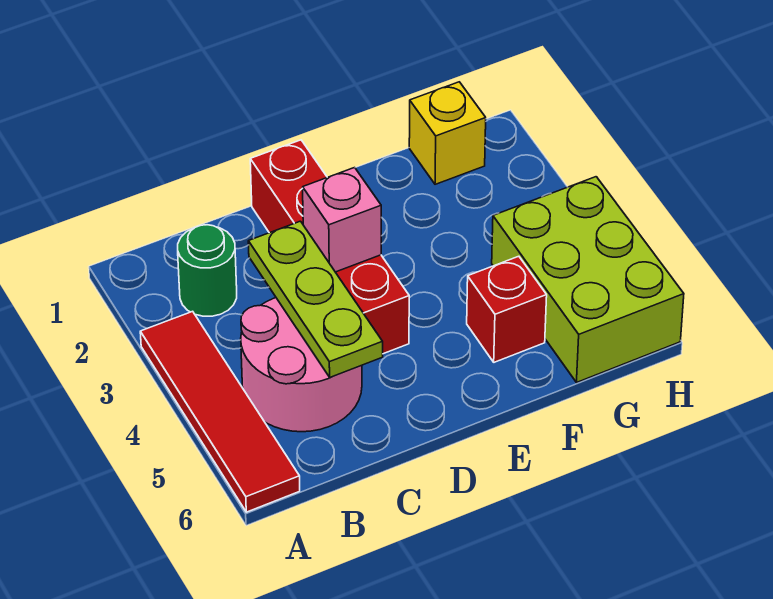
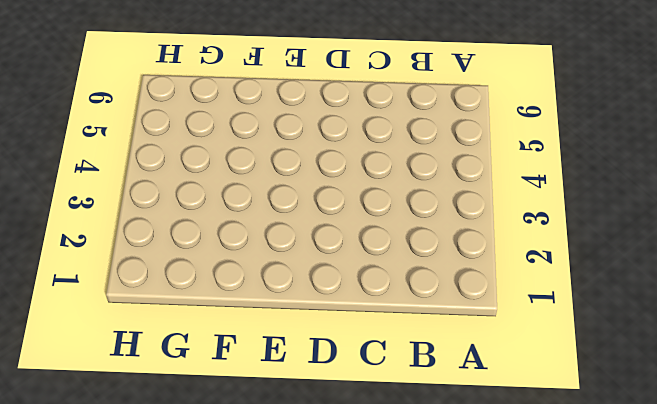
none -> red tile A3:A6 level 1
none -> green round brick B2 level 1

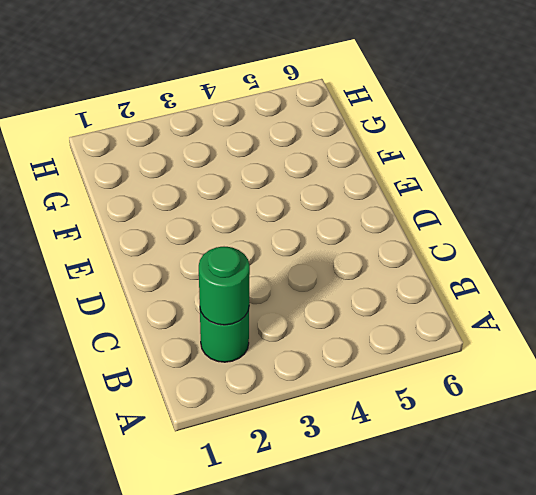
green round brick B2 level 2 -> none
none -> red tile A3:A6 level 1
none -> pink round brick B4:C5 level 1

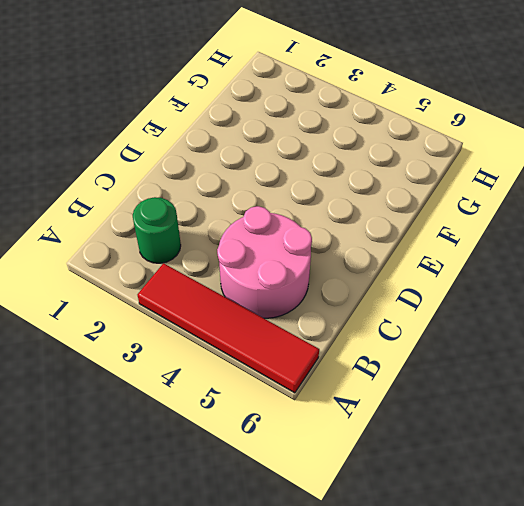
none -> red brick D1:D4 level 1
none -> red brick F5 level 1

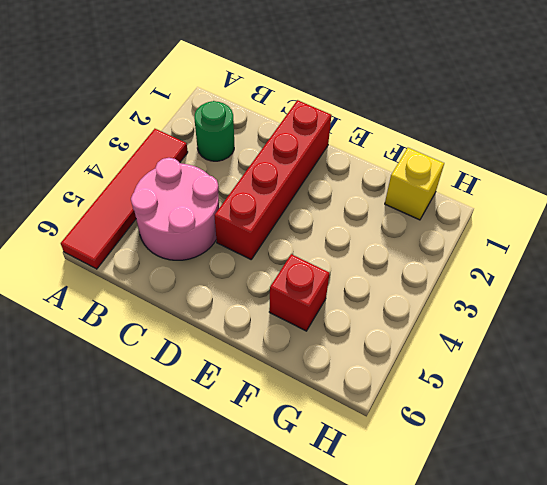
none -> lime brick G4:H6 level 1
none -> lime plate C3:C5 level 2

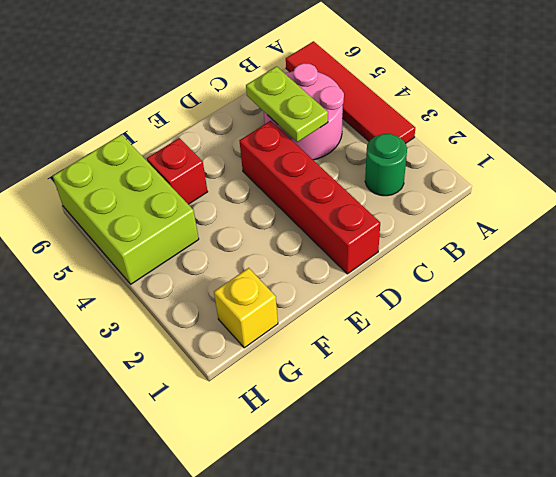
lime plate C4:C5 level 2 -> lime plate C3:C5 level 2
none -> pink brick D3 level 2

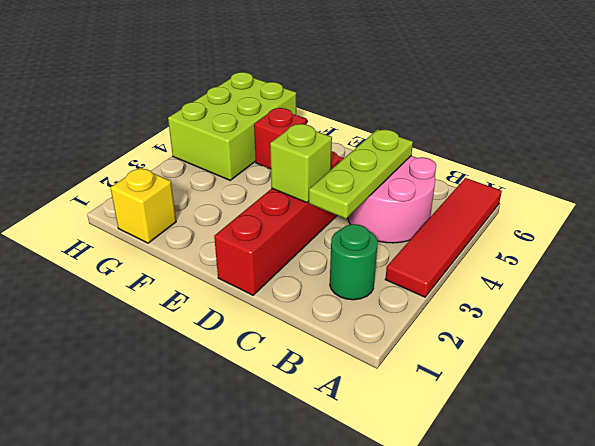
lime brick D3 level 2 -> pink brick D3 level 2

